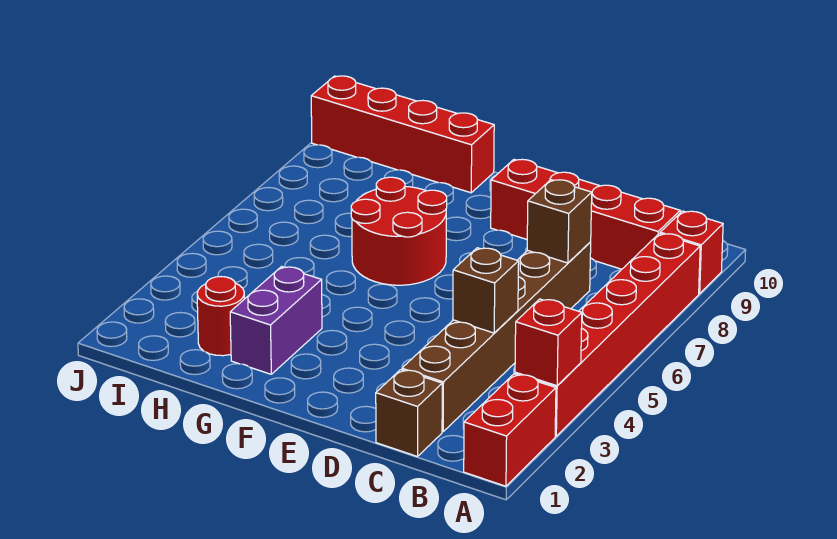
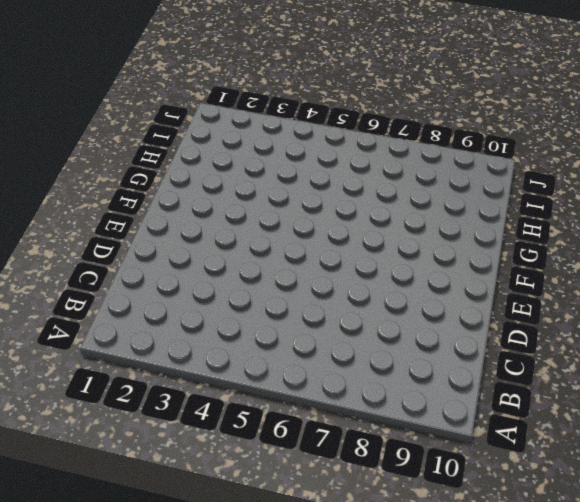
none -> red brick A1:A2 level 1
none -> red brick A3:A8 level 1
none -> red brick A9 level 1

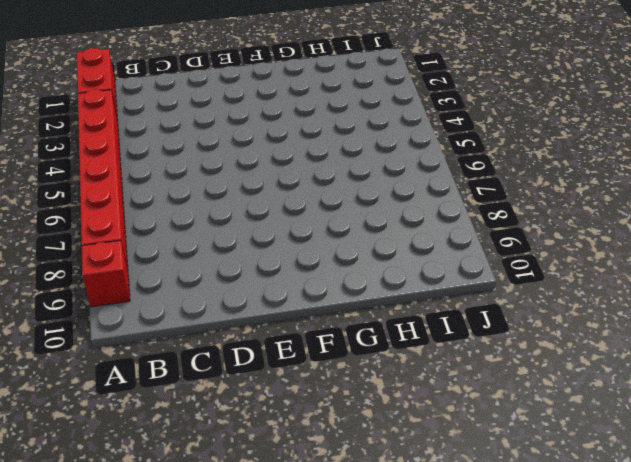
none -> red brick B9:E9 level 1
none -> brown brick C1 level 1
none -> brown brick C2:C7 level 1

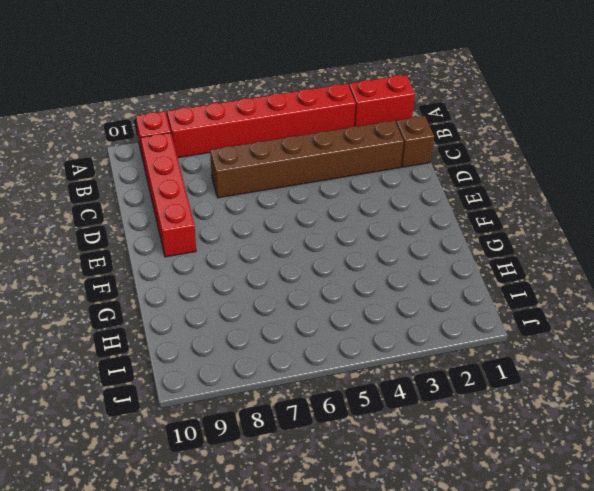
none -> red round brick F6:G7 level 1
none -> purple brick G2:G3 level 1
none -> red brick G10:J10 level 1

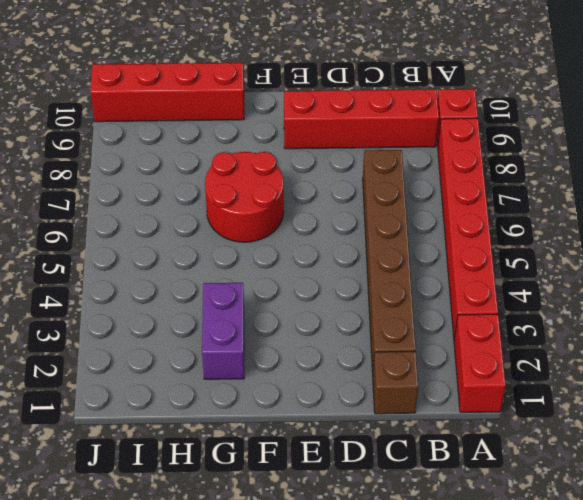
none -> red round brick H2 level 1
none -> red brick A3 level 2
none -> brown brick C4 level 2

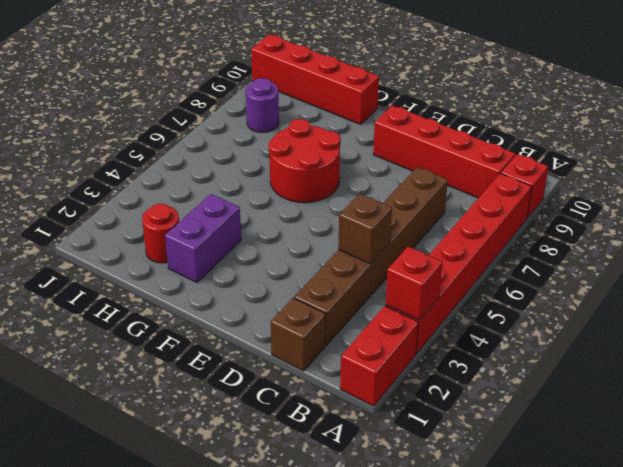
purple round brick I8 level 1 -> none
none -> brown brick C7 level 2

